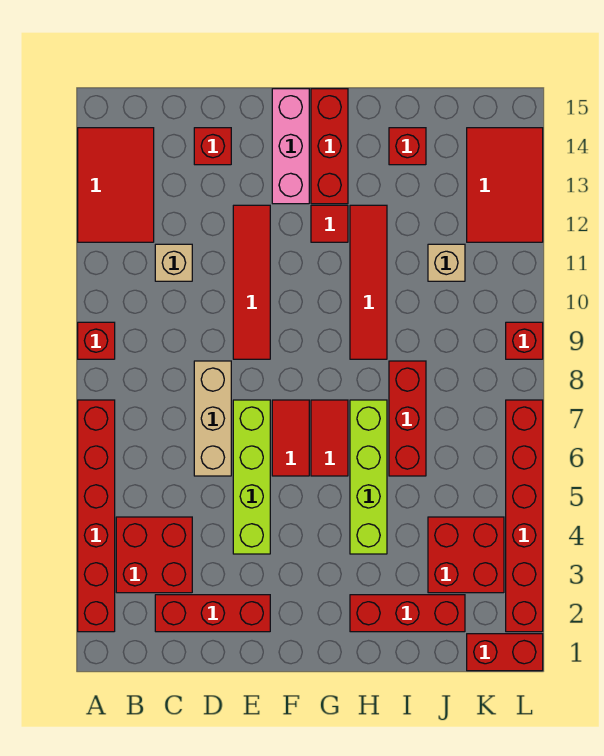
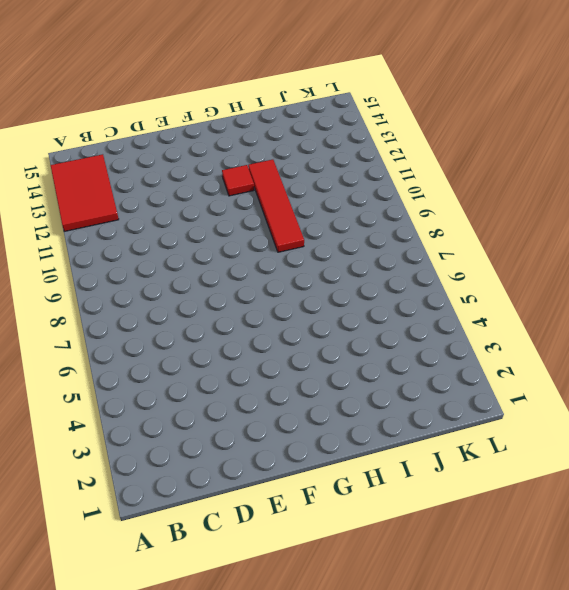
none -> red brick A2:A7 level 1
none -> red brick A9 level 1
none -> red brick B3:C4 level 1

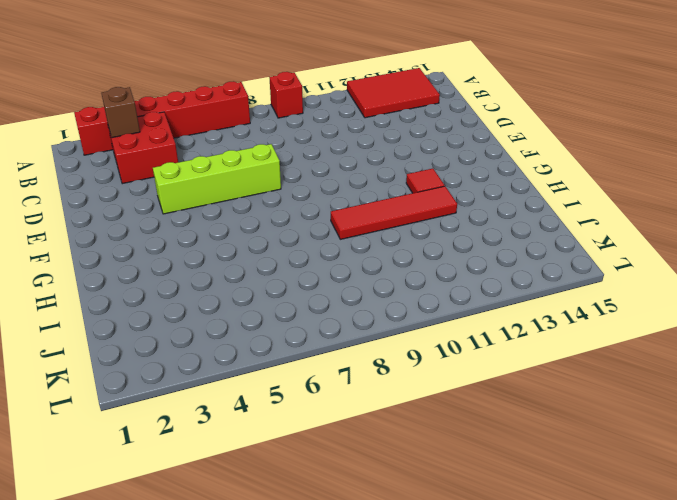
brown brick B3 level 2 -> none
none -> red brick C2:E2 level 1
none -> tan brick C11 level 1
none -> tan brick D6:D8 level 1

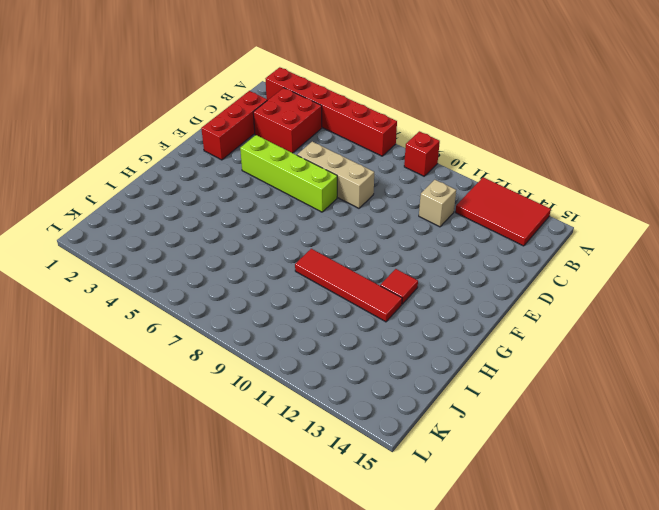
none -> red brick D14 level 1
none -> red tile E9:E12 level 1
none -> red tile F6:F7 level 1

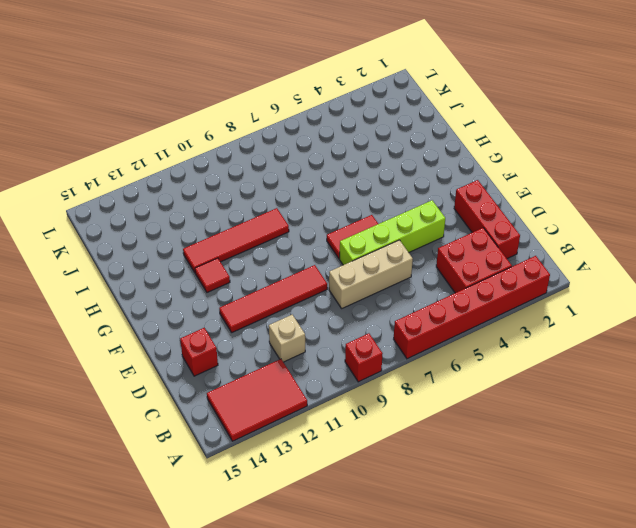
none -> pink brick F13:F15 level 1
none -> red tile G6:G7 level 1
none -> red brick G13:G15 level 1

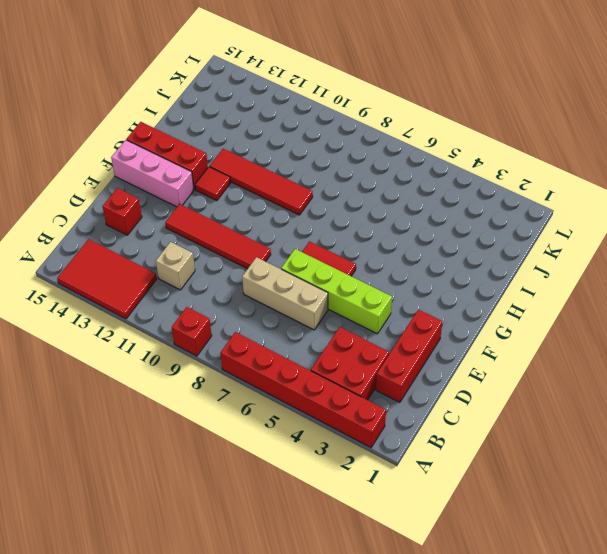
none -> red tile G6:G7 level 1
none -> red brick H2:J2 level 1
none -> lime brick H4:H7 level 1

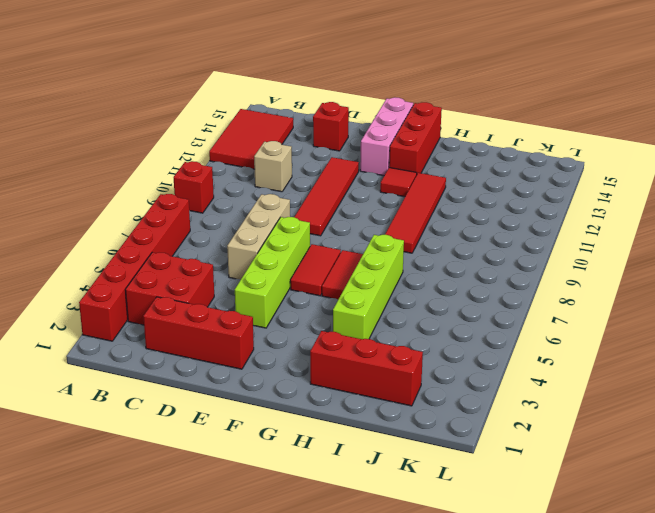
none -> red brick I6:I8 level 1
none -> red brick I14 level 1
none -> red brick J3:K4 level 1

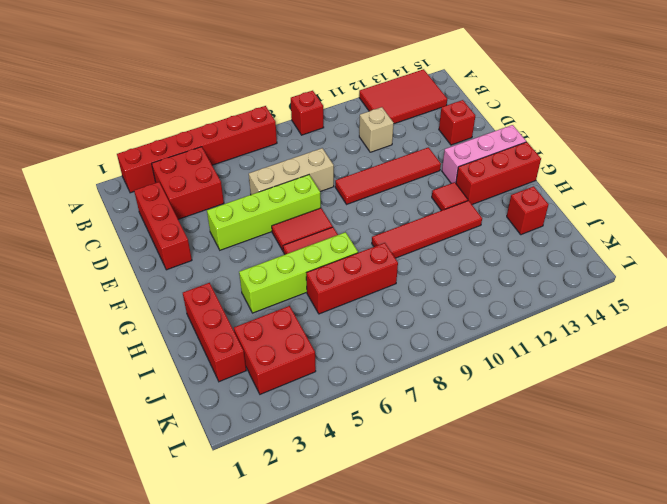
none -> tan brick J11 level 1
none -> red brick K1:L1 level 1
none -> red tile K12:L14 level 1

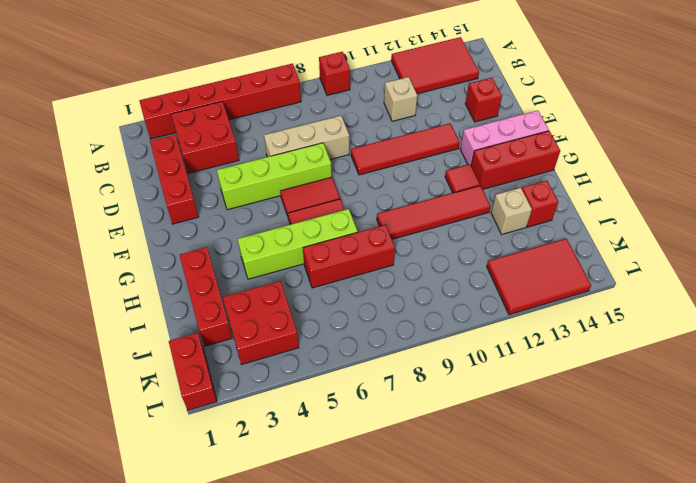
tan brick I13 level 1 -> tan brick J11 level 1
none -> red brick L2:L7 level 1
none -> red brick L9 level 1

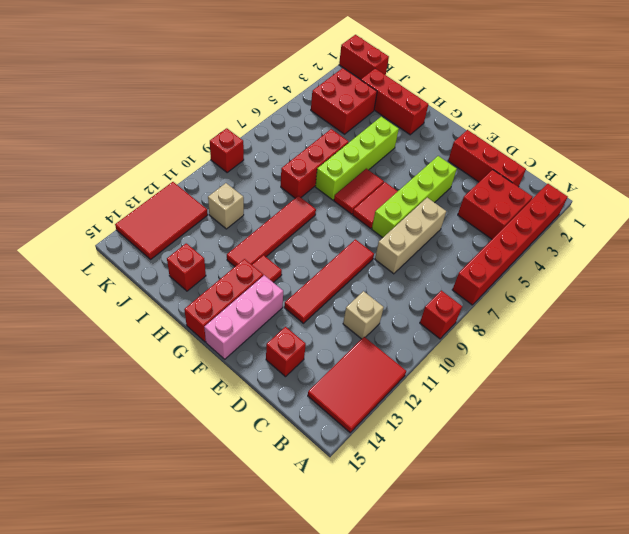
none -> red brick L2:L7 level 1

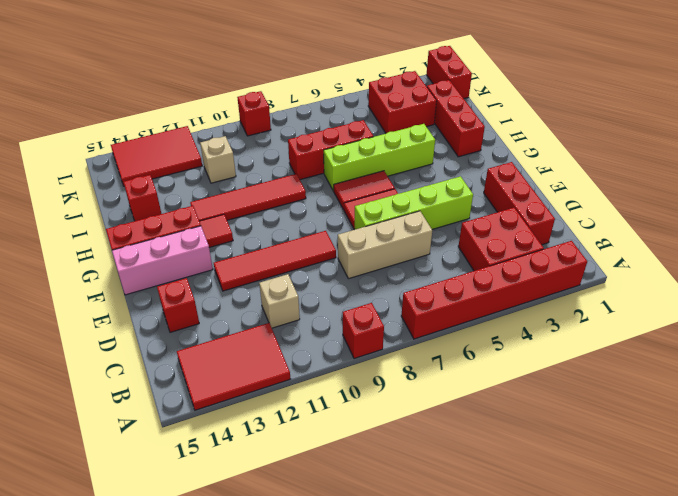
none -> red brick L2:L7 level 1

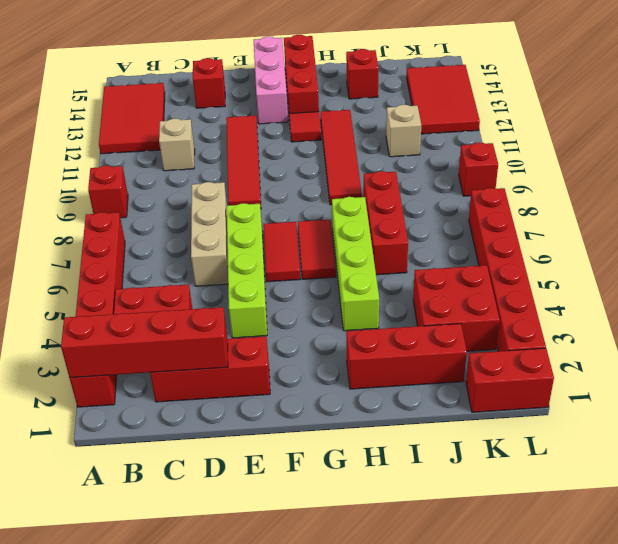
red brick A2:D2 level 2 -> none

